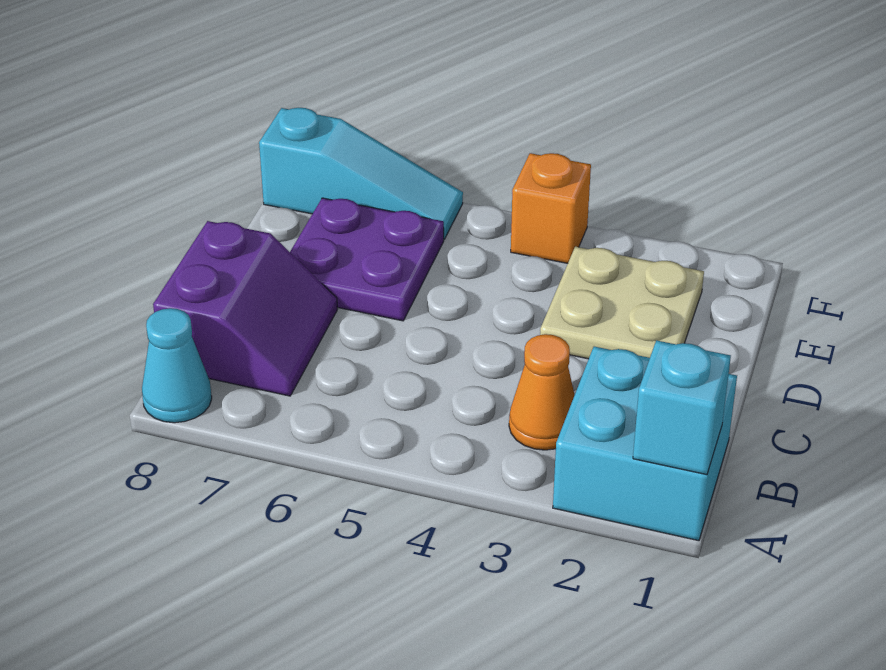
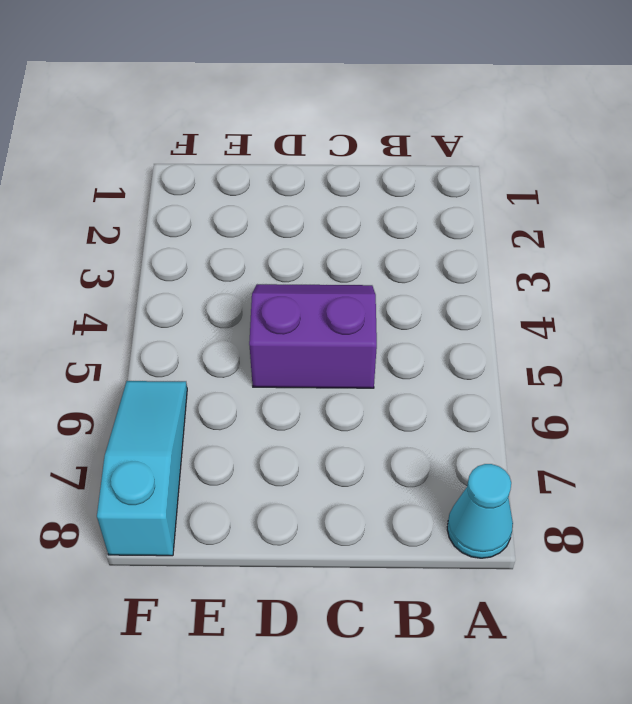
purple slope C4:D5 level 1 top 5 -> purple slope B7:C8 level 1 top 8
none -> cyan brick A1:B2 level 1
none -> orange cone B3 level 1

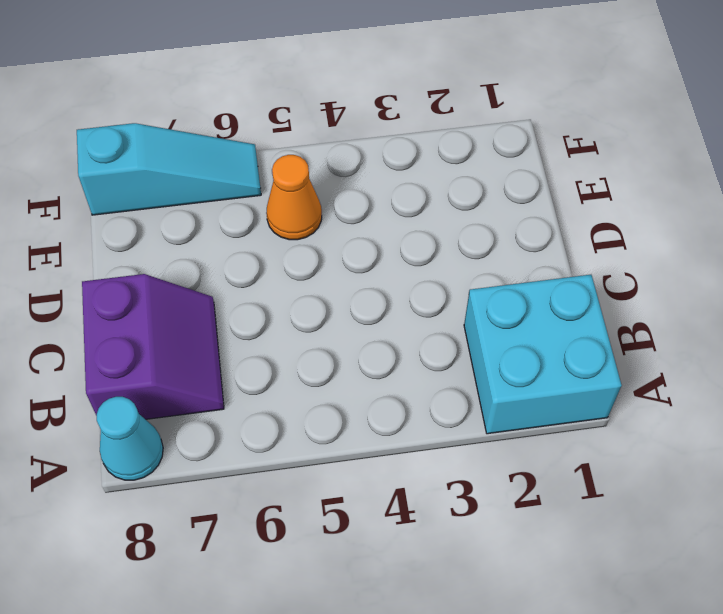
orange cone E5 level 1 -> orange cone B3 level 1
none -> tan plate D2:E3 level 1
none -> purple plate D6:E7 level 1

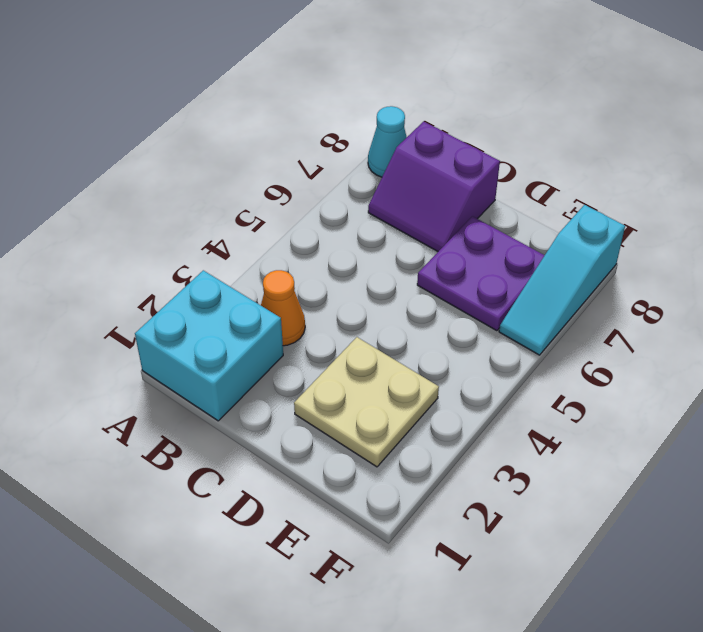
none -> orange brick F4 level 1
none -> cyan brick A1 level 2

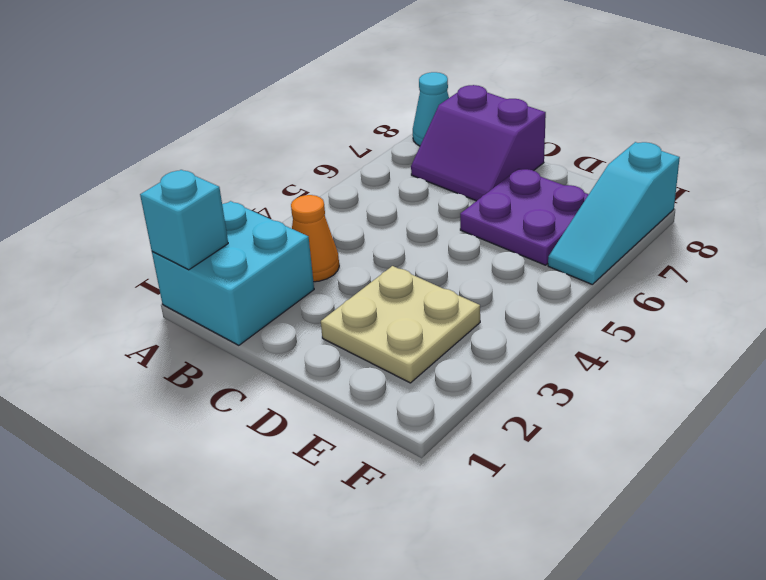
none -> orange brick F4 level 1

